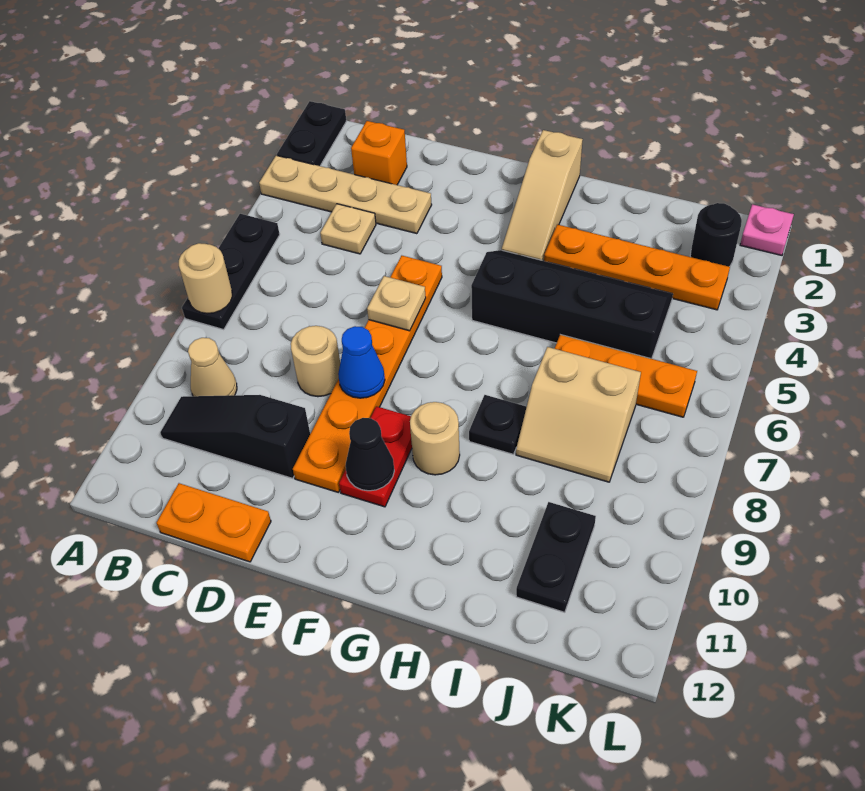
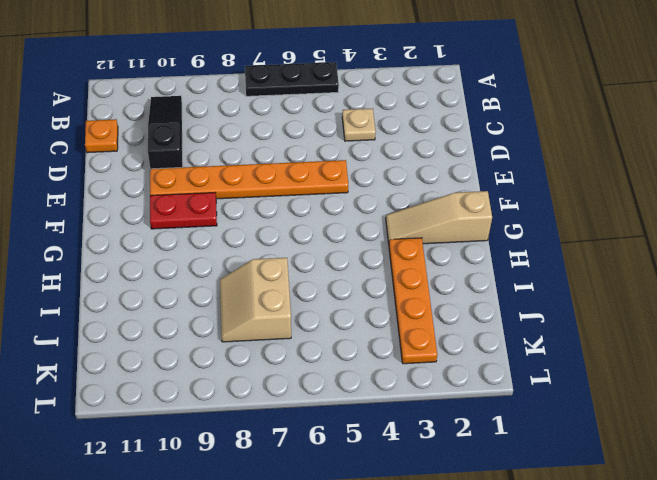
orange plate C12 level 1 -> orange plate C12:D12 level 1
none -> black plate A1:A2 level 1
none -> tan plate A3:D3 level 1
none -> tan cone B9 level 1

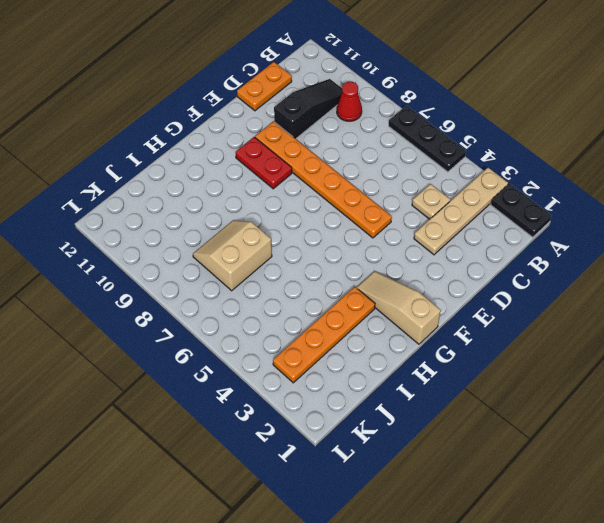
red cone B9 level 1 -> tan cone B9 level 1
none -> orange brick C2 level 1
none -> tan round brick D8 level 1
none -> black slope G4:J5 level 1 top 5

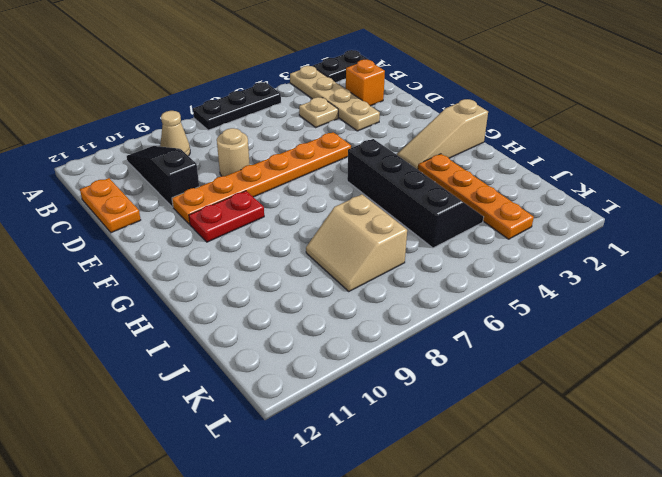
none -> tan round brick G9 level 1
none -> black plate H8 level 1
none -> orange plate I6:K6 level 1

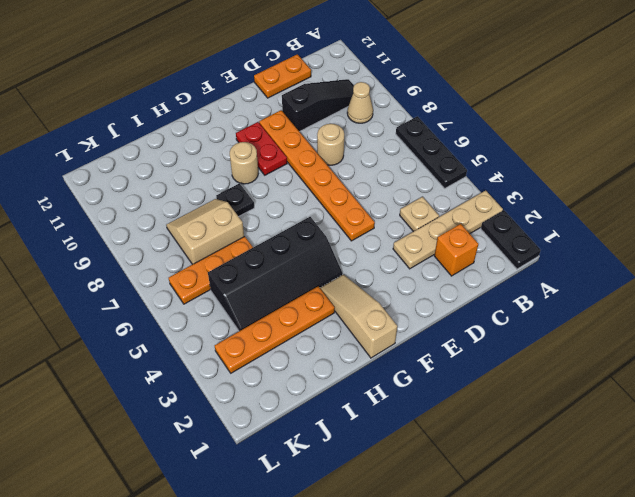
none -> black plate J10:J11 level 1
none -> black round brick K2 level 1
none -> pink plate L1 level 1

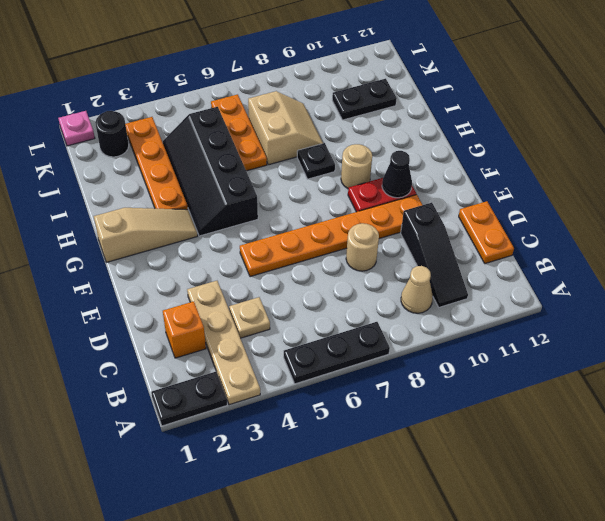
none -> tan round brick A7 level 2
none -> tan plate E6 level 2
none -> blue cone E8 level 2

